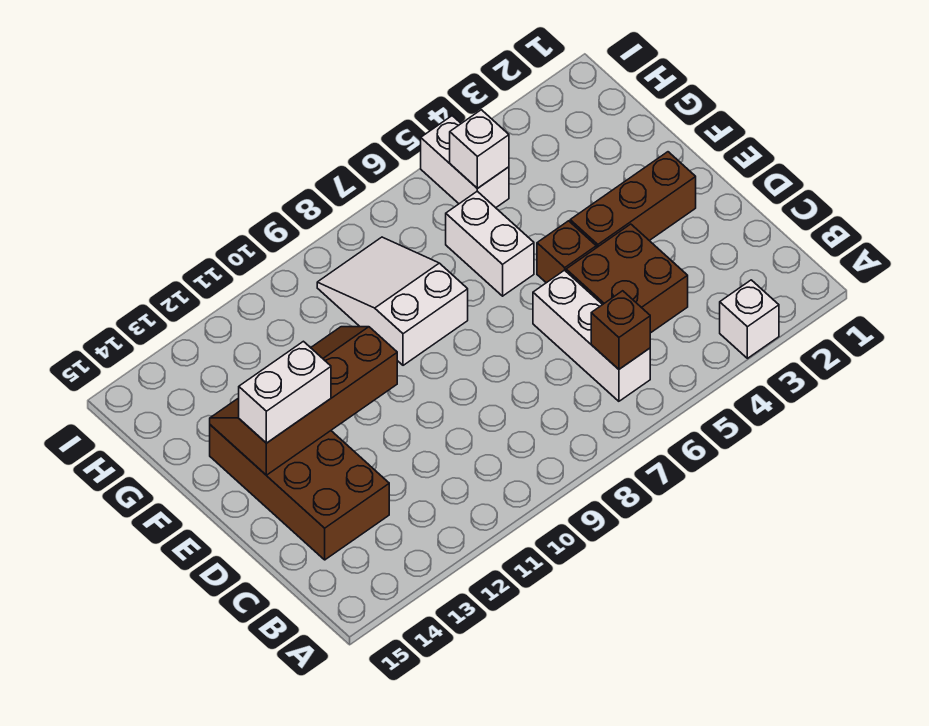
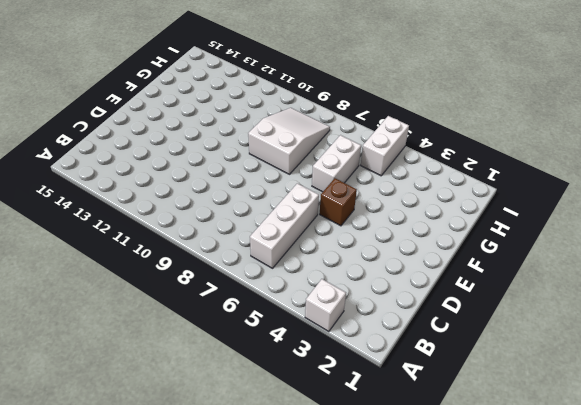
none -> brown brick C4:D5 level 1
none -> brown brick C13:F14 level 1
none -> brown brick E2:E4 level 1

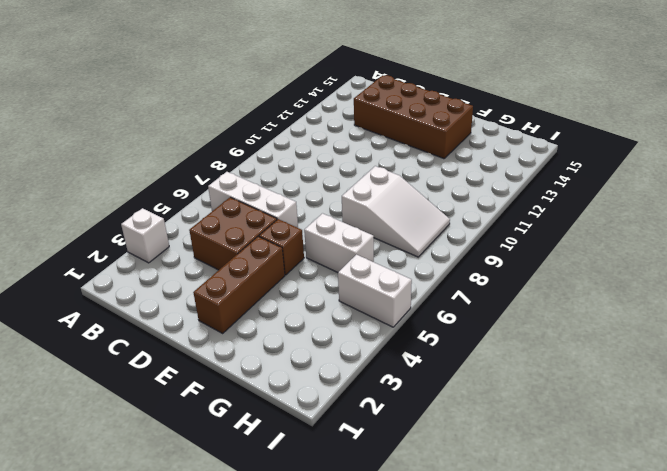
none -> brown brick B6 level 2
none -> brown slope E11:F14 level 2 top E
none -> white brick H5 level 2

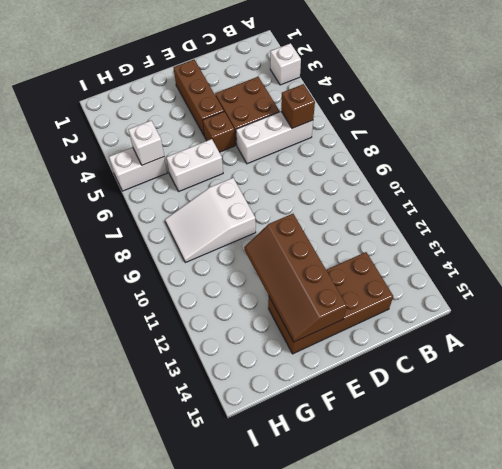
none -> white brick E13:E14 level 3

